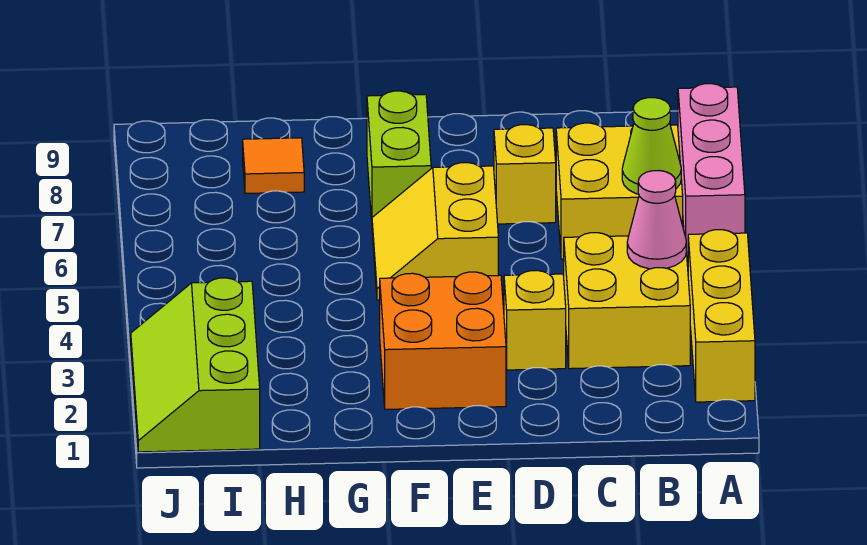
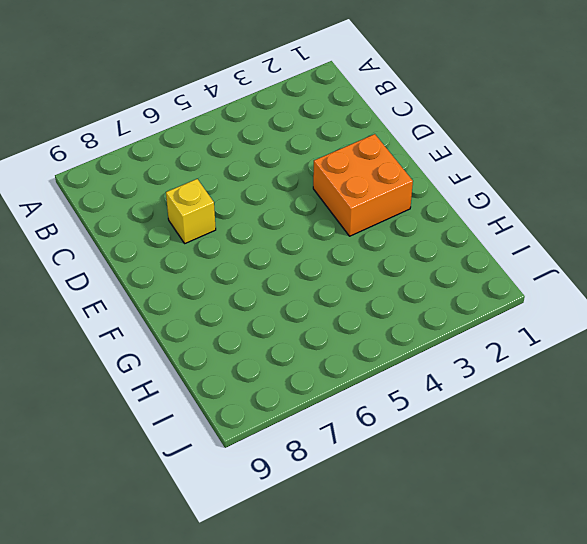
none -> yellow brick A2:A4 level 1
none -> pink brick A6:A8 level 1
none -> yellow brick B3:C4 level 1

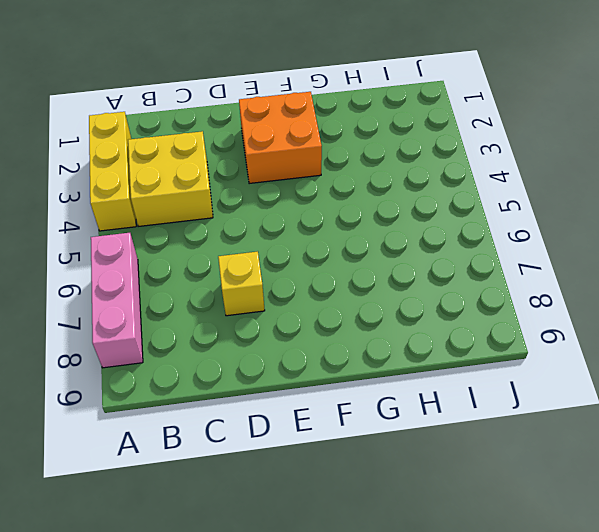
none -> yellow brick B6:C7 level 1
none -> yellow brick D3 level 1
none -> yellow slope E5:F6 level 1 top E

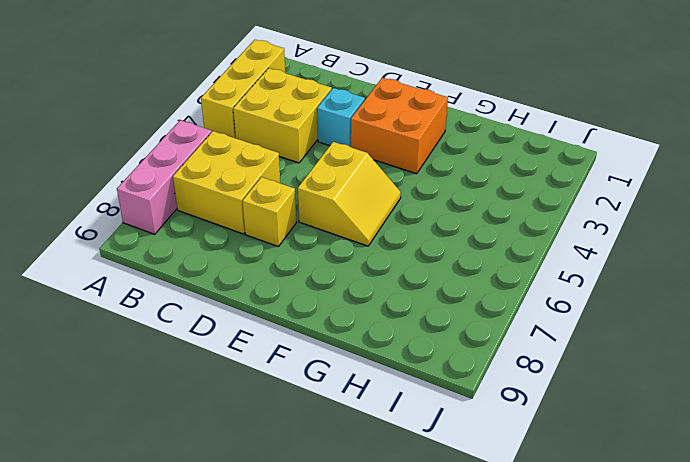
cyan brick D3 level 1 -> yellow brick D3 level 1
none -> lime brick F7:F8 level 1
none -> orange tile H8 level 1
none -> lime slope I1:J3 level 1 top I

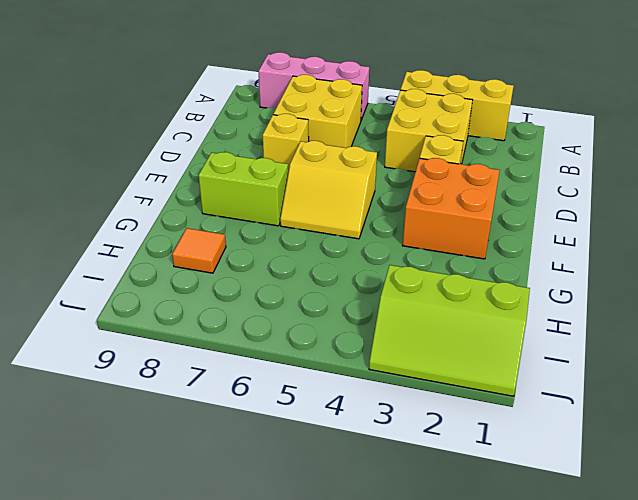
none -> pink cone B4 level 2
none -> lime cone B6 level 2

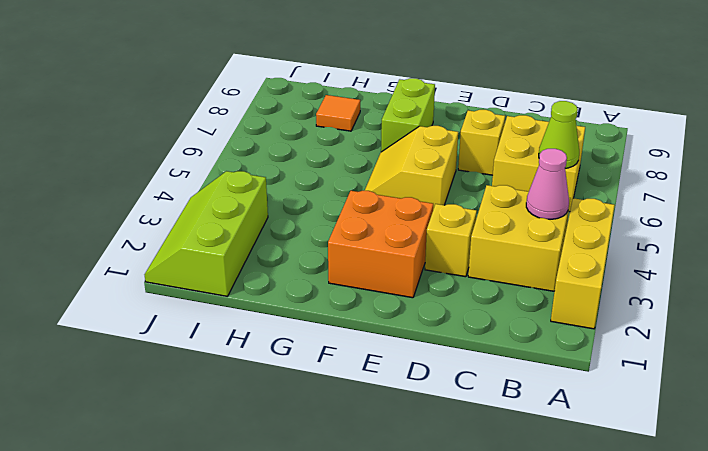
none -> pink brick A6:A8 level 1

